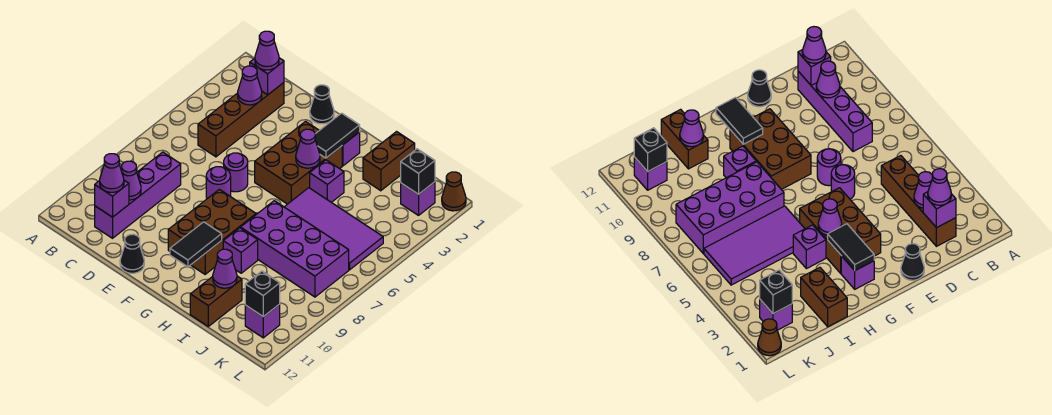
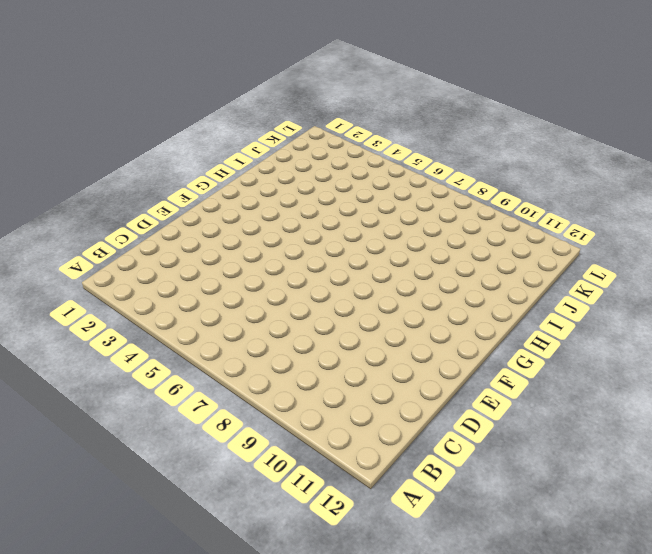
none -> brown brick C2:C5 level 1
none -> purple brick C8:C11 level 1
none -> black cone E1 level 1
none -> purple round brick E6 level 1

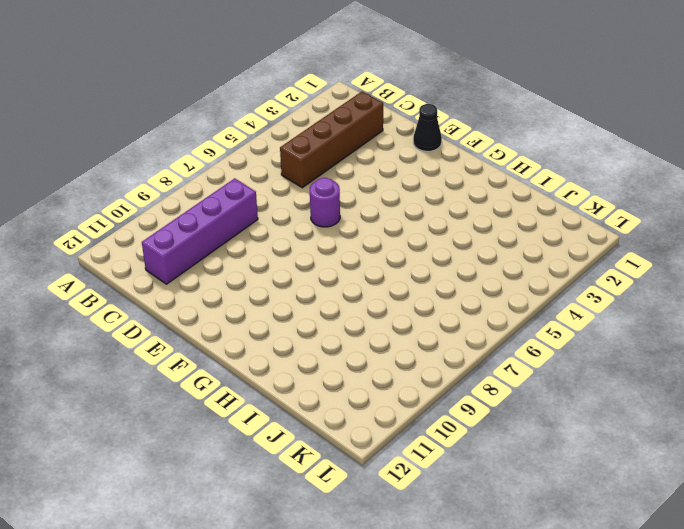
none -> purple round brick E7 level 1
none -> black cone E12 level 1
none -> brown brick F3:G5 level 1
none -> brown brick F8:G10 level 1

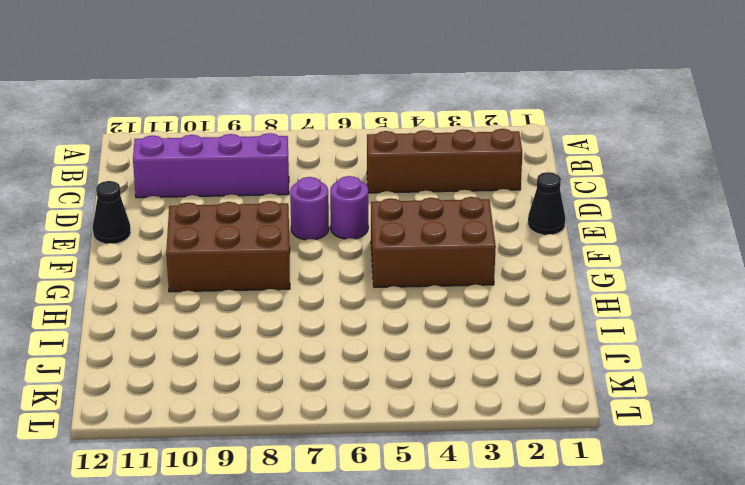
none -> purple brick G2 level 1
none -> purple brick H4 level 1
none -> purple tile H5:K6 level 1
none -> purple brick H7:K8 level 1

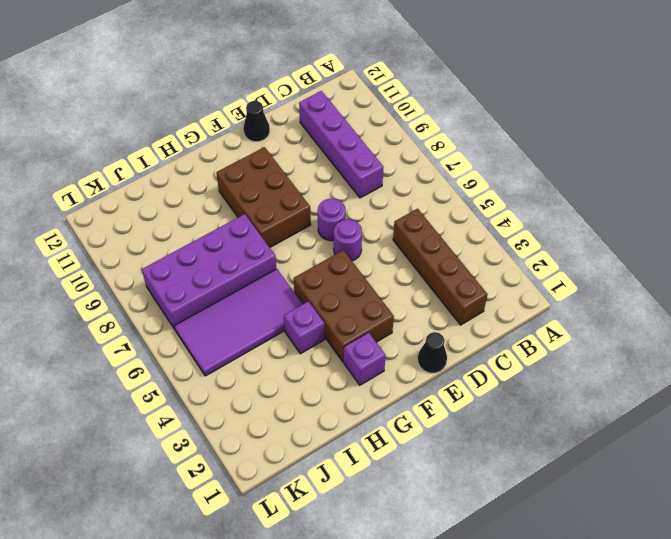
none -> purple brick H9 level 1
none -> brown brick I1:I2 level 1
none -> brown brick I11:I12 level 1
none -> purple brick K2 level 1

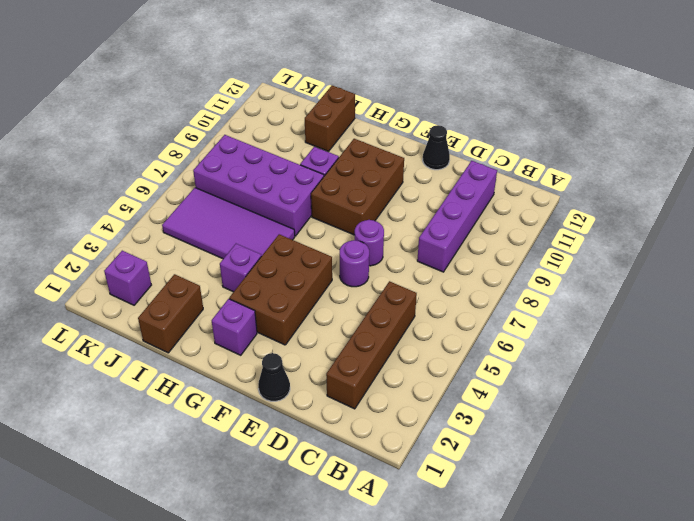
none -> purple brick K11 level 1
none -> brown cone L1 level 1
none -> purple brick C2 level 2
none -> purple cone C3 level 2

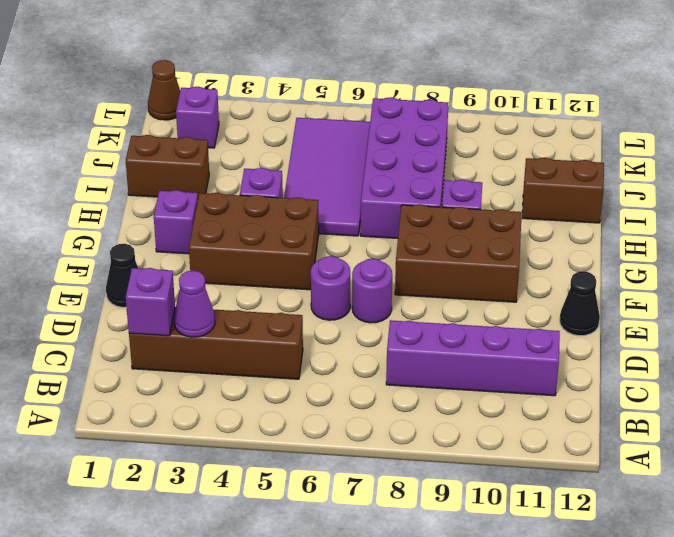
none -> purple brick K11 level 1
none -> purple cone C10 level 2
none -> purple brick C11 level 2
none -> black tile G2:G3 level 2

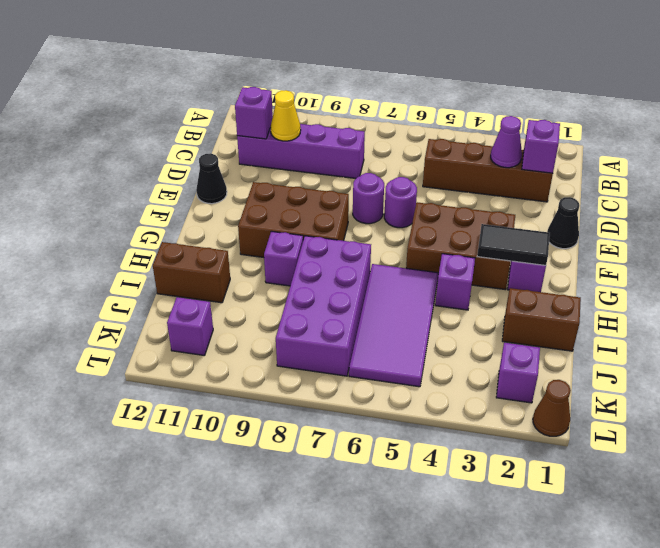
yellow cone C10 level 2 -> purple cone C10 level 2
none -> purple cone G4 level 2
none -> black tile G10:G11 level 2
none -> purple cone I11 level 2
none -> black brick K2 level 2

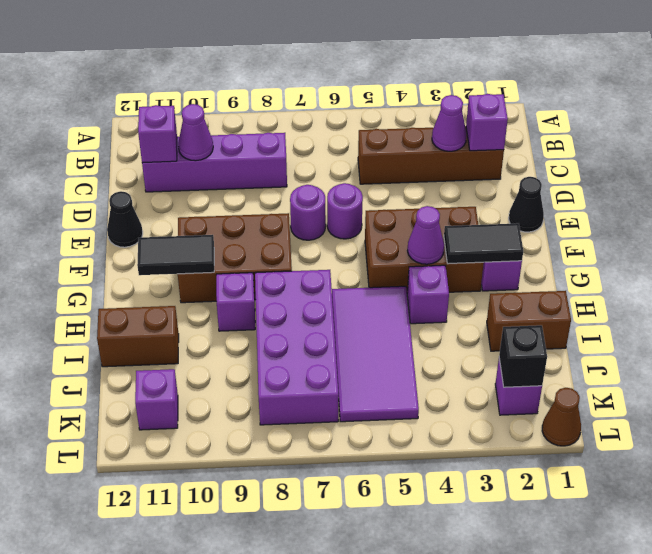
none -> purple cone I11 level 2
none -> black brick K11 level 2
none -> purple cone C2 level 3
none -> purple cone C11 level 3

